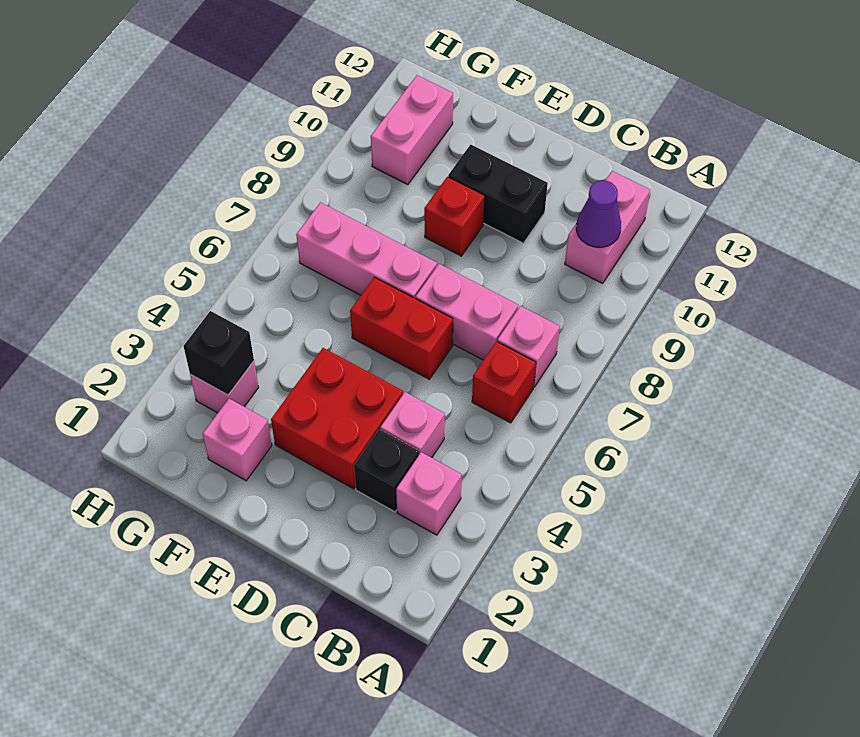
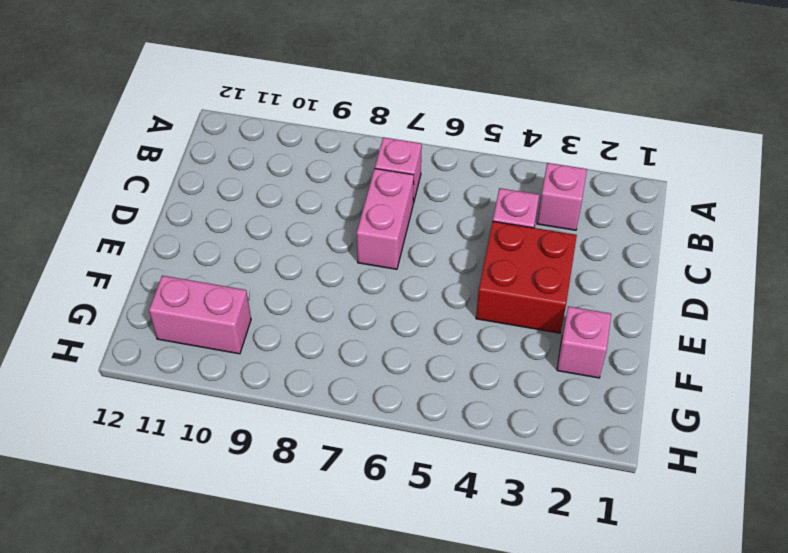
none -> red brick B6 level 1
none -> pink brick B10:B11 level 1
none -> black brick C3 level 1

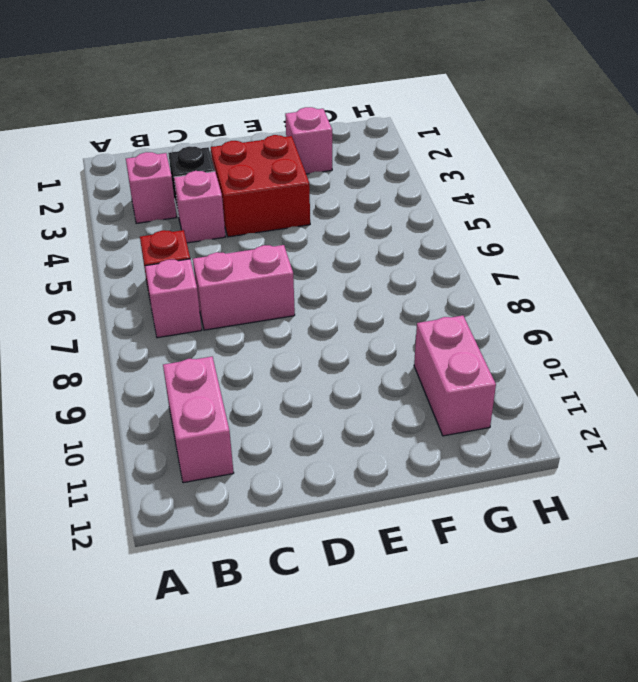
none -> red brick D6:E6 level 1
none -> black brick D10:E10 level 1
none -> pink brick E7:G7 level 1

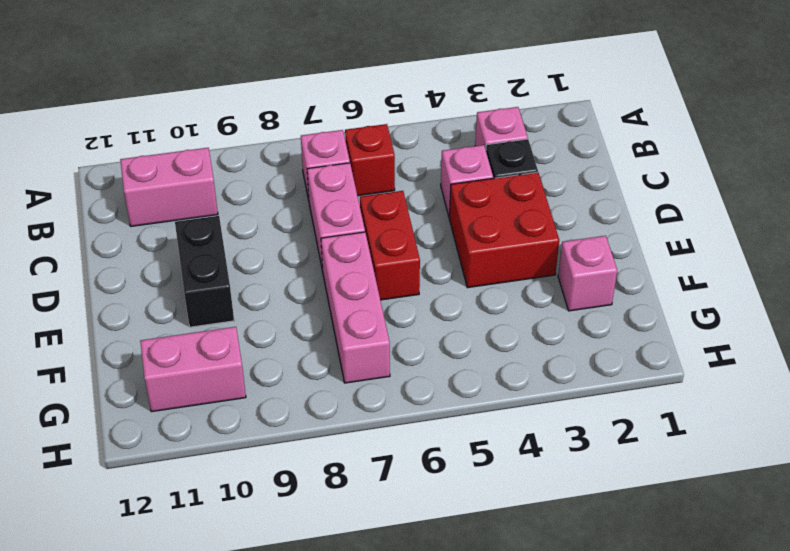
none -> red brick E9 level 1
none -> pink brick G3 level 1
none -> purple cone B10 level 2

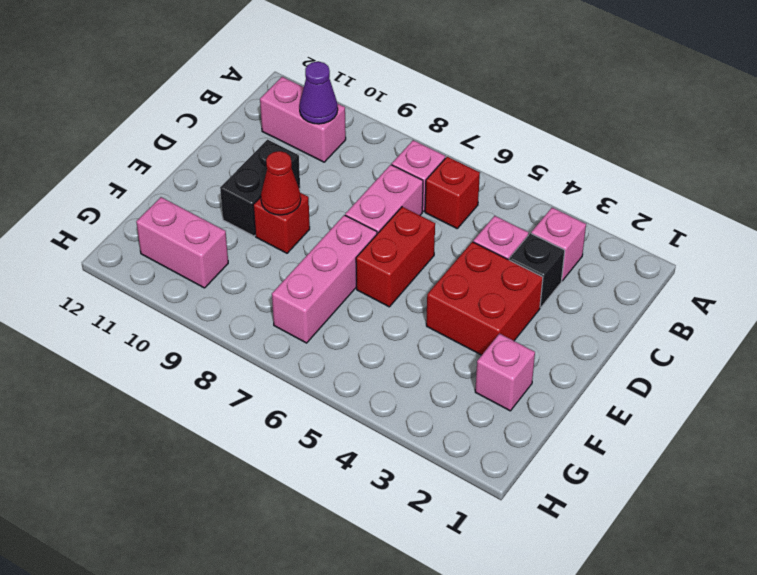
red cone E9 level 2 -> none
none -> pink brick G3 level 1
none -> black brick G3 level 2

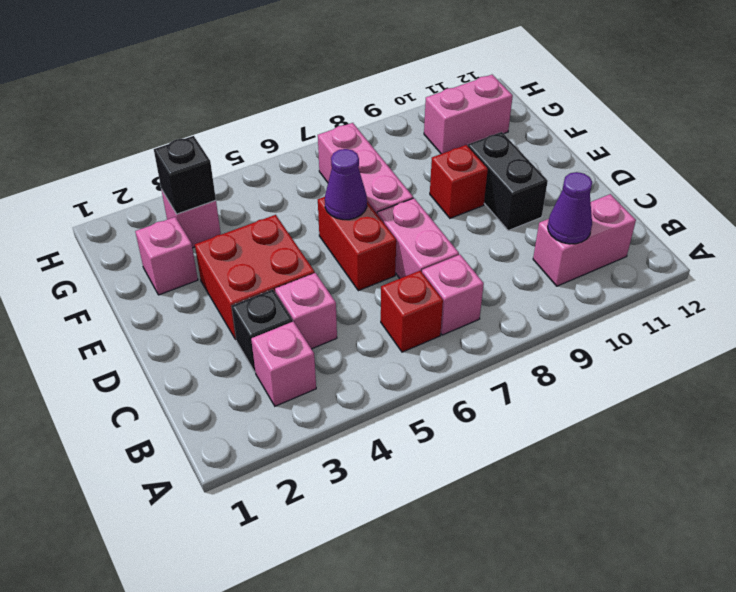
purple cone E6 level 2 -> none

